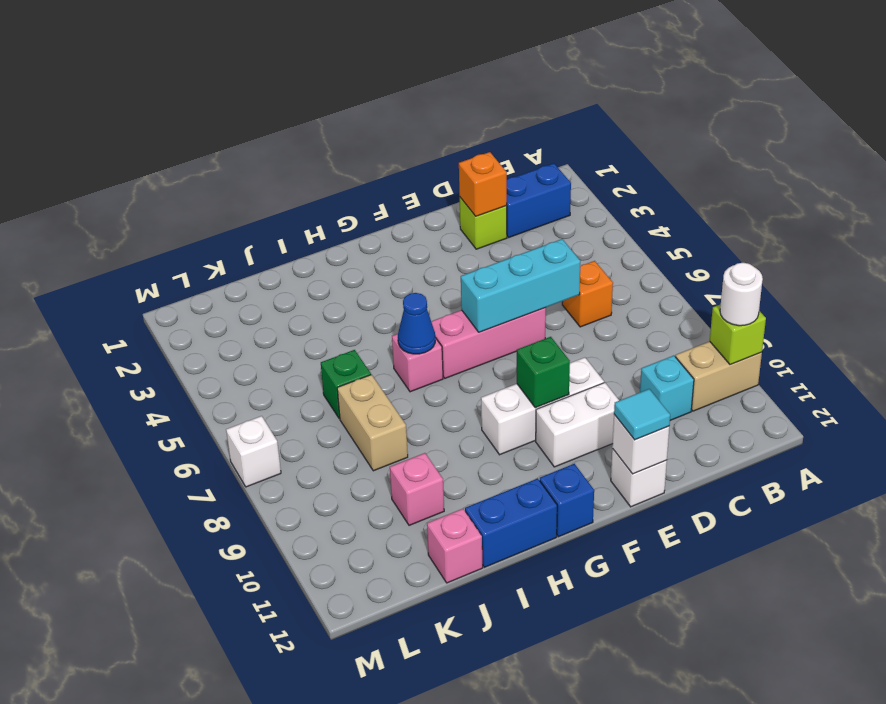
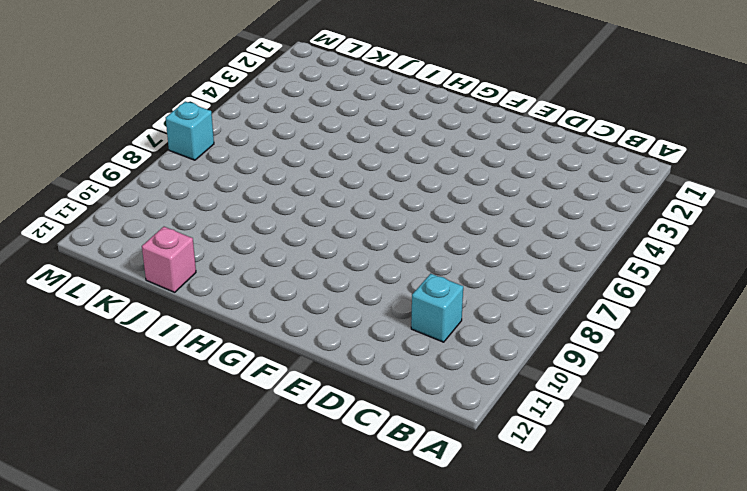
cyan brick M7 level 1 -> white brick M7 level 1
none -> tan brick A10:B10 level 1
none -> blue brick B2:C2 level 1
none -> orange brick C6 level 1

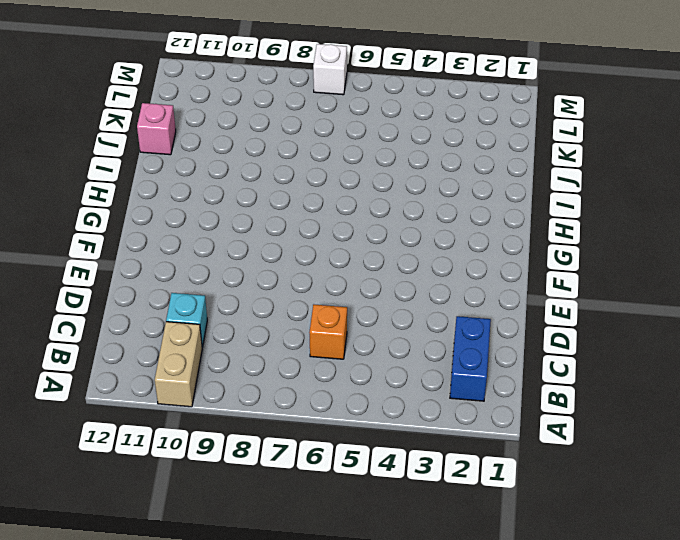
none -> lime brick D2 level 1
none -> pink brick E6:G6 level 1
none -> white brick E9:G9 level 1

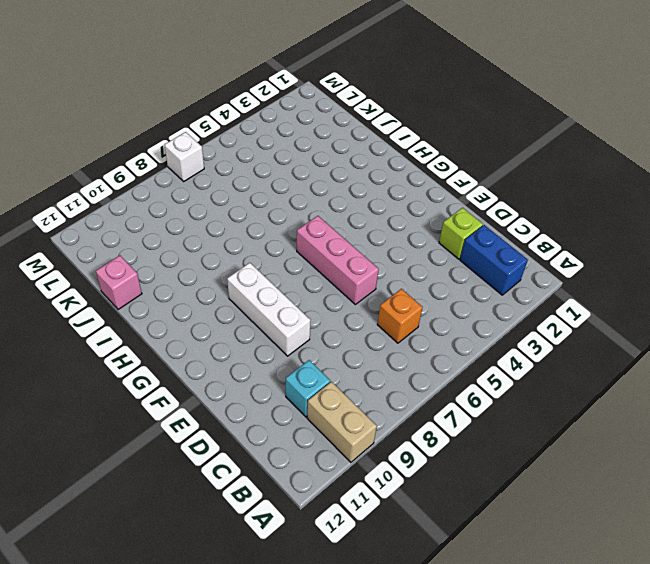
none -> white brick E10:F10 level 1
none -> white brick E12 level 1
none -> blue brick G12 level 1

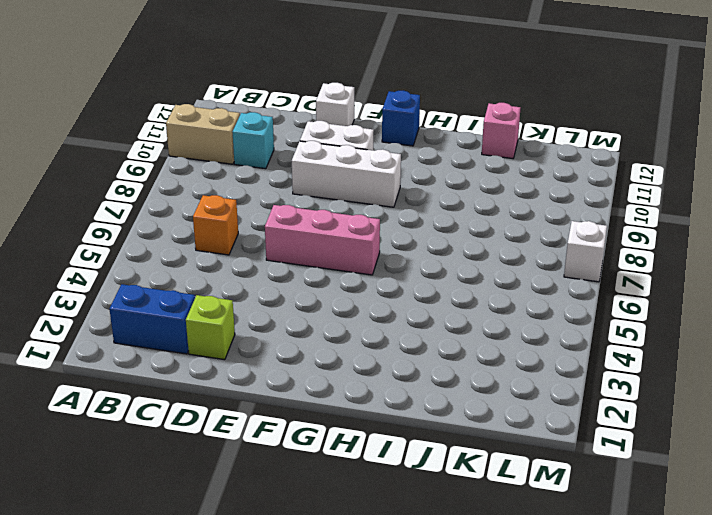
none -> pink brick H6 level 1
none -> blue brick H12:I12 level 1
none -> green brick J6 level 1

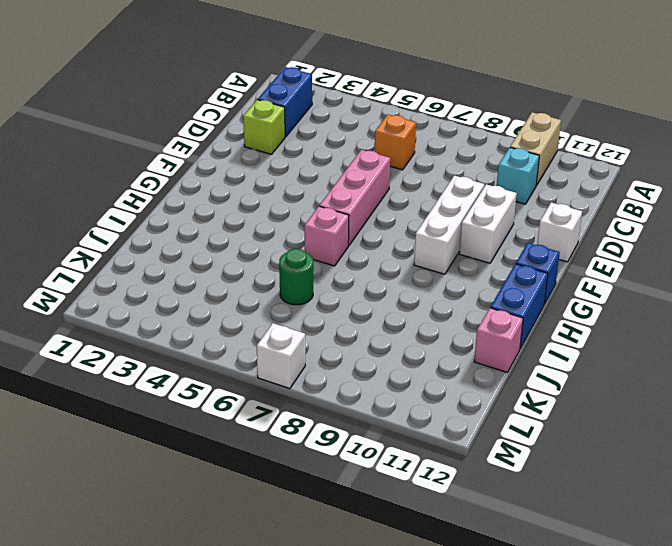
green round brick J6 level 1 -> green brick J6 level 1
none -> tan brick J7:J8 level 1
none -> pink brick J10 level 1
none -> lime brick A10 level 2

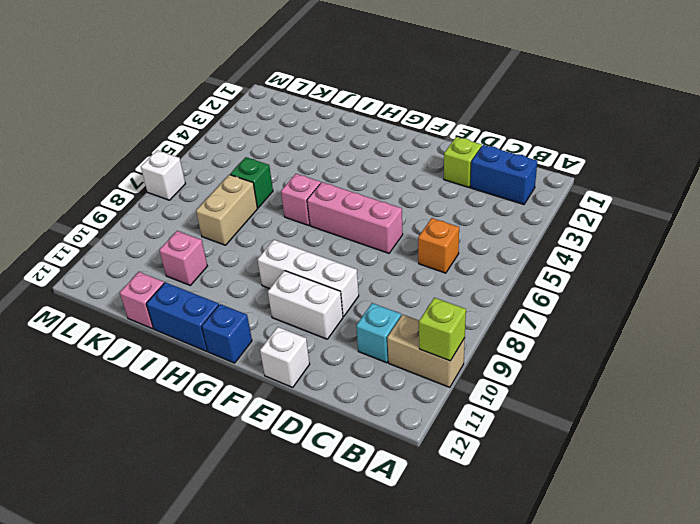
none -> orange brick D2 level 2
none -> cyan brick D6:F6 level 2
none -> white brick E12 level 2

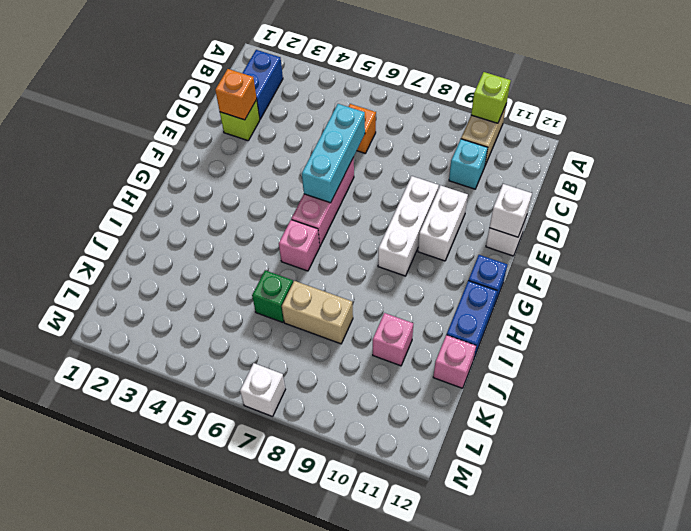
none -> green brick F9 level 2
none -> blue cone H6 level 2
none -> white round brick A10 level 3

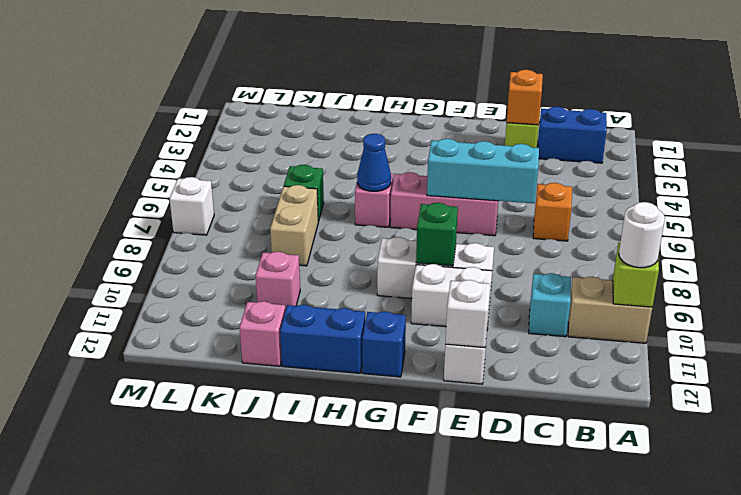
none -> cyan tile E12 level 3

